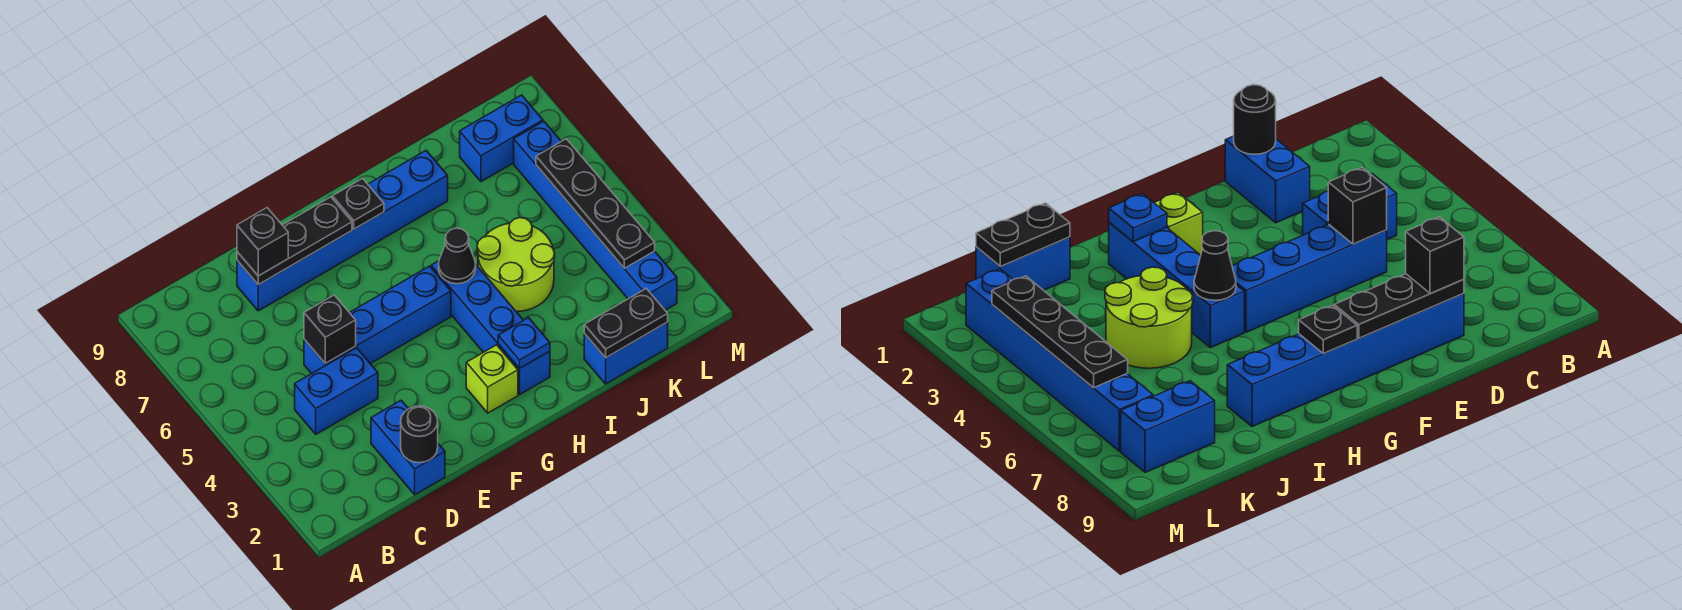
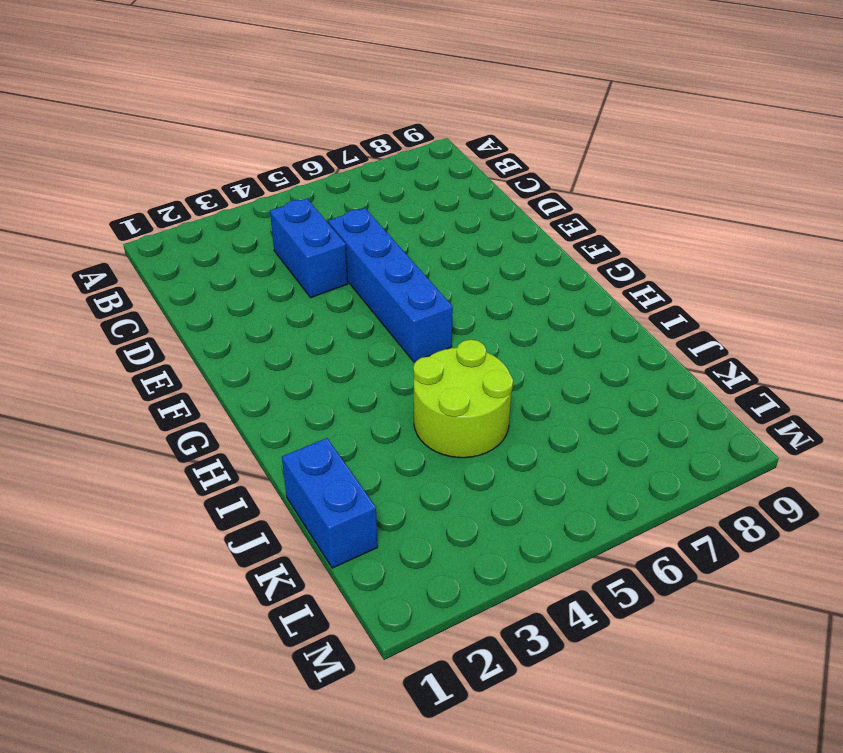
none -> blue brick D1:D2 level 1
none -> blue brick D8:I8 level 1
none -> lime brick G2 level 1

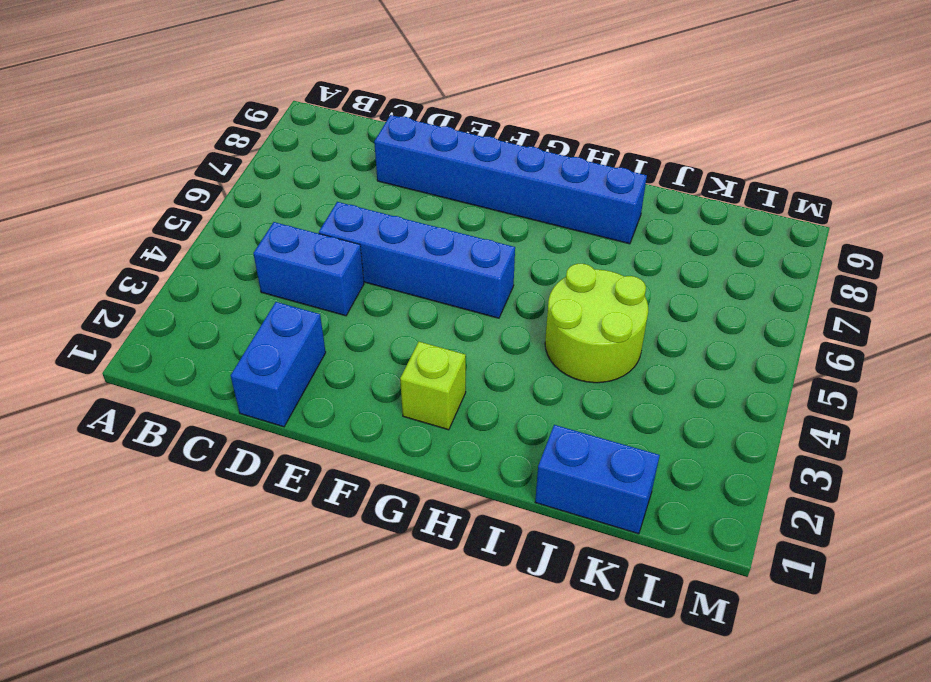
none -> blue brick H2:H5 level 1
none -> blue brick K8:L8 level 1
none -> blue brick L2:L7 level 1

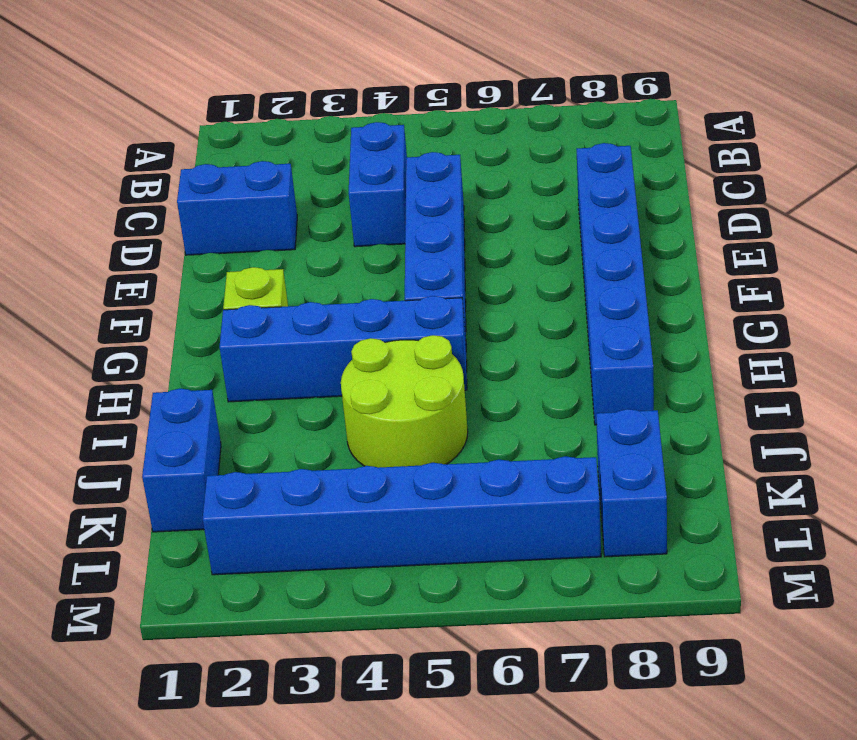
none -> black round brick D1 level 2
none -> black brick D5 level 2
none -> black plate D8:F8 level 2

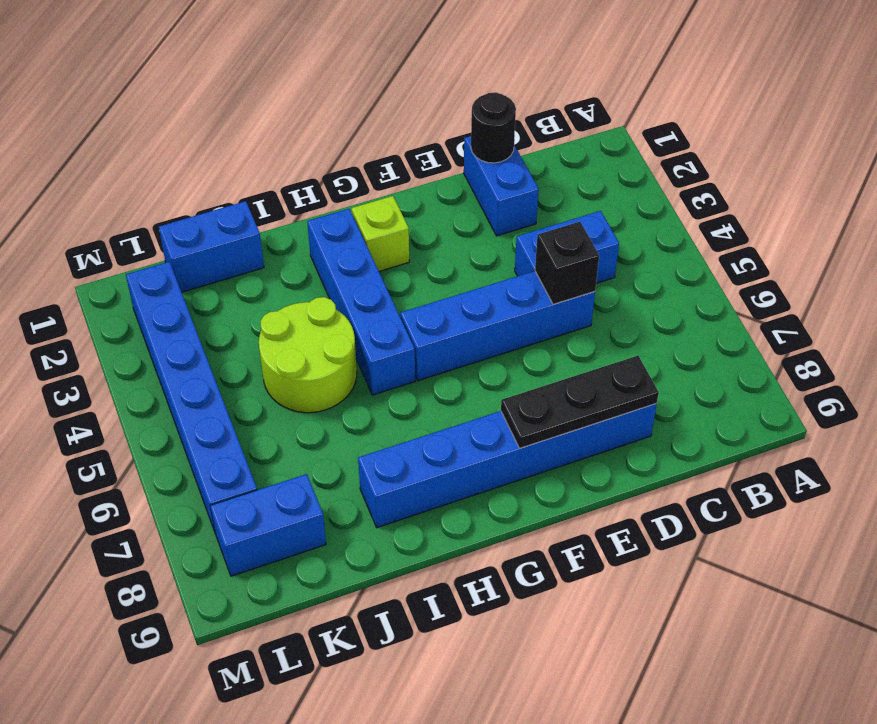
none -> black plate G8 level 2
none -> blue plate H2 level 2
none -> black cone H5 level 2

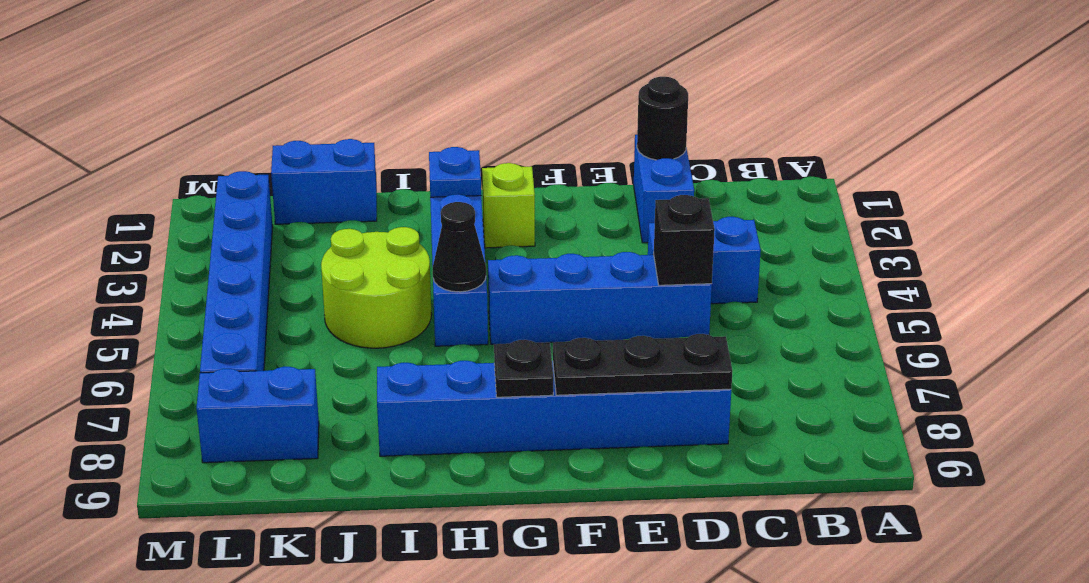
none -> black plate J1:K1 level 2
none -> black plate L3:L6 level 2
none -> black brick D8 level 3

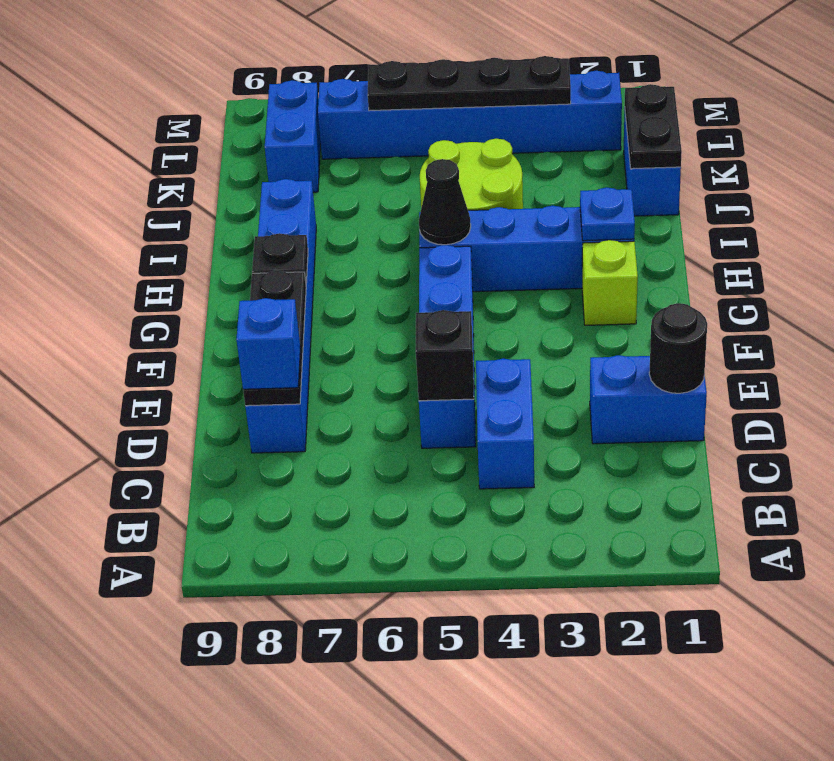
blue brick D8 level 3 -> black brick D8 level 3

